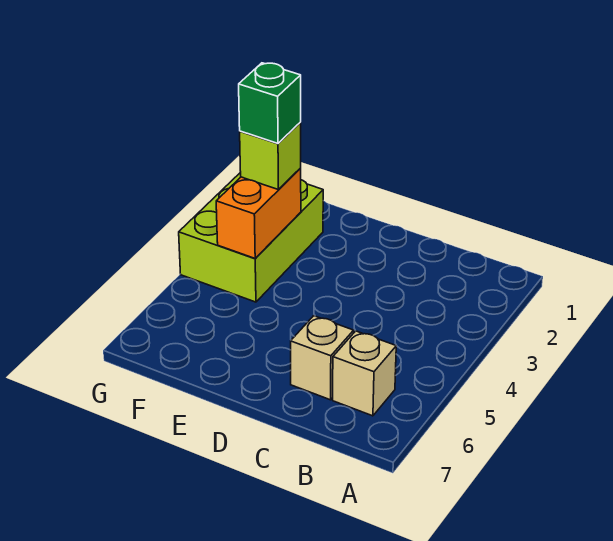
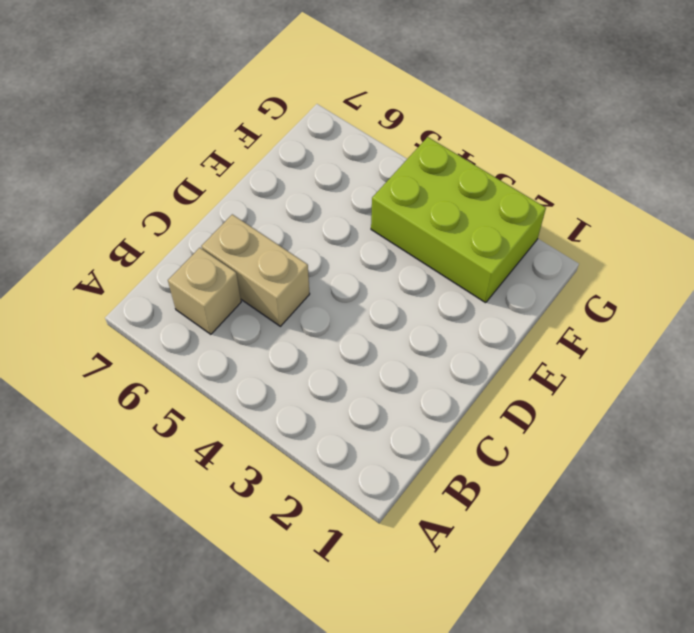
tan brick C5:C6 level 1 -> tan brick C6 level 1
none -> orange brick F3:F4 level 2
none -> lime brick F3 level 3

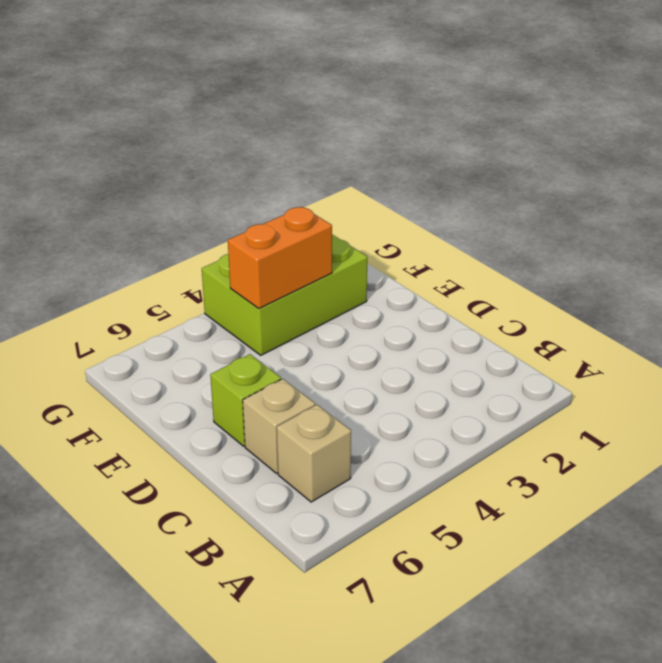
lime brick D6 level 1 -> lime brick F3 level 3
none -> green brick F3 level 4

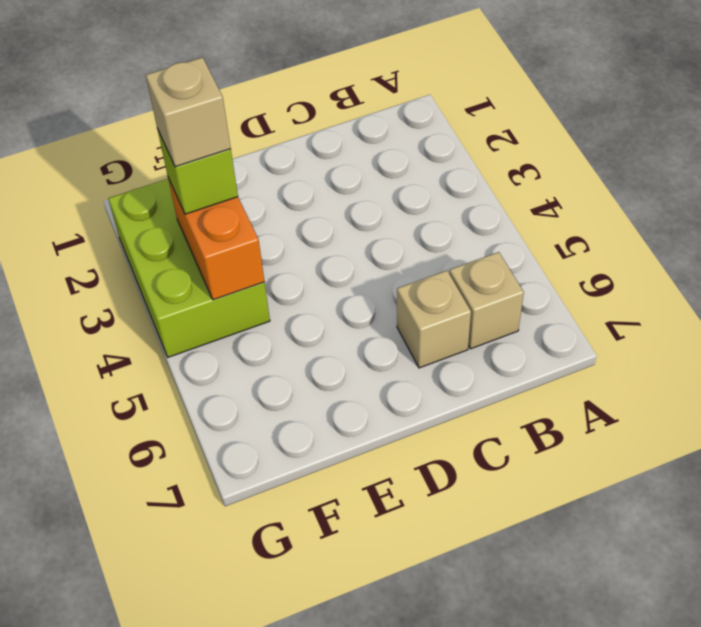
tan brick F3 level 4 -> green brick F3 level 4

